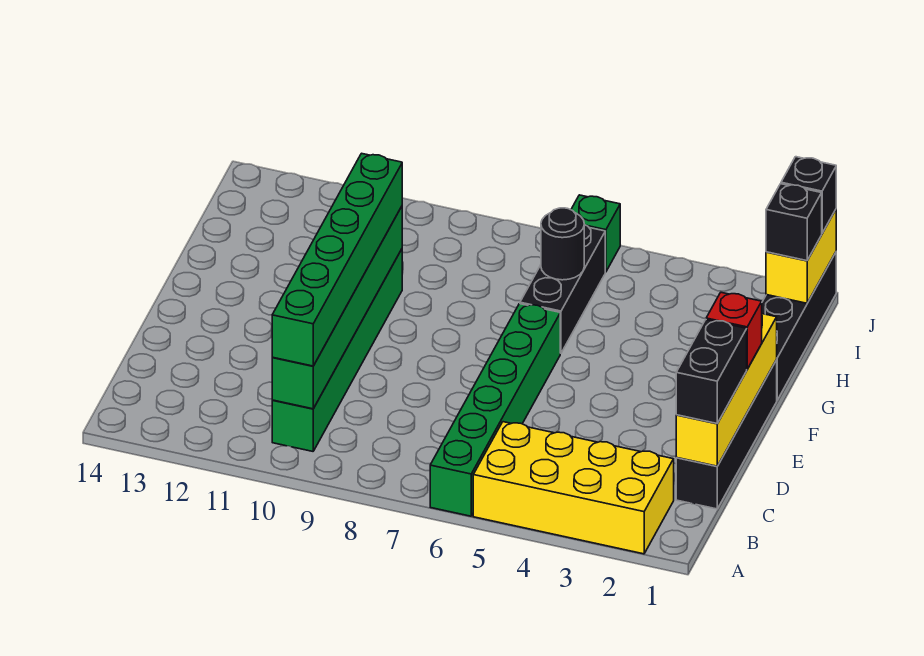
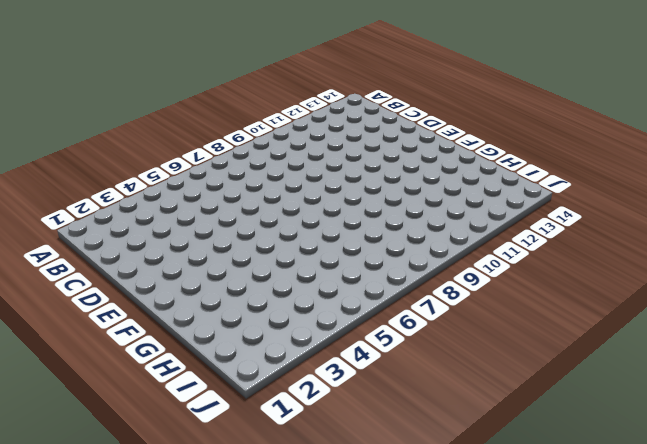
none -> yellow brick A2:B5 level 1
none -> green brick A6:F6 level 1
none -> green brick B10:G10 level 1

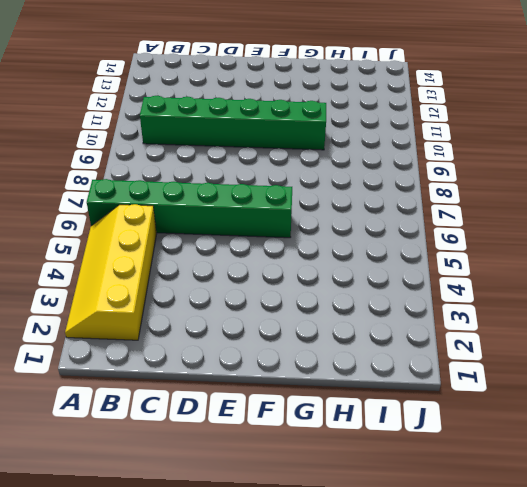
yellow slope A2:B5 level 1 top B -> yellow brick A2:B5 level 1
none -> black brick C1:F1 level 1
none -> black brick G1:J1 level 1
none -> black brick G6:I6 level 1

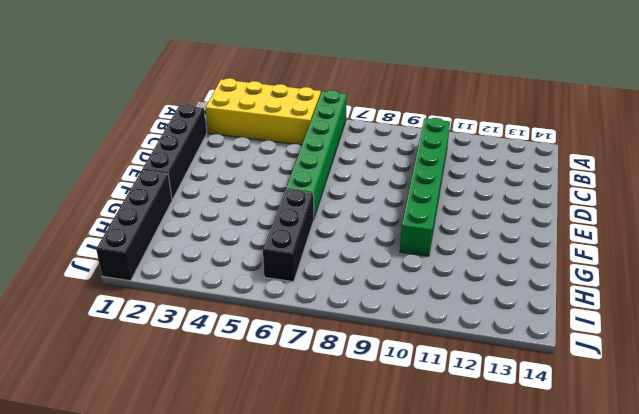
none -> green brick J6 level 1
none -> green brick B10:G10 level 2
none -> yellow brick C1:F1 level 2

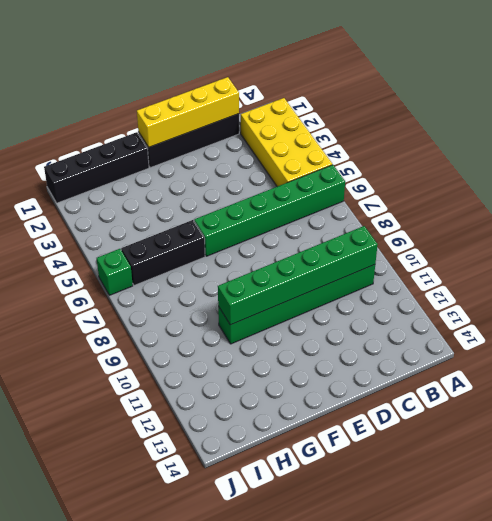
none -> black round brick H6 level 2
none -> yellow brick I1:J1 level 2
none -> green brick B10:G10 level 3

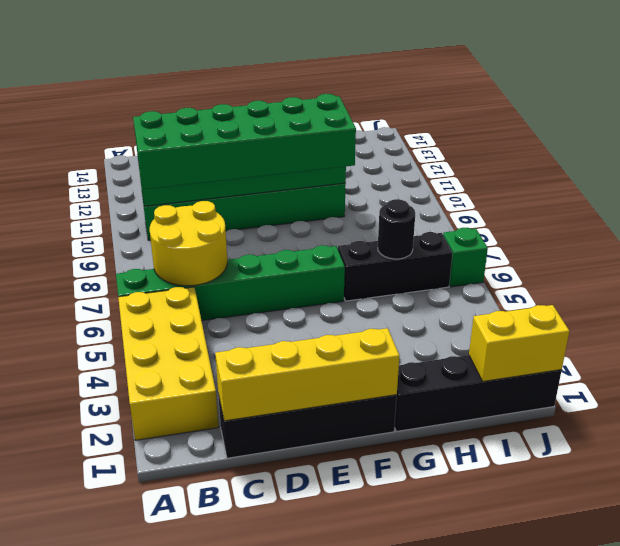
yellow round brick B6:C7 level 2 -> none
green brick B9:G10 level 3 -> green brick B10:G10 level 3
none -> black brick C1:D1 level 3
none -> red brick E1 level 3
none -> black brick I1 level 3

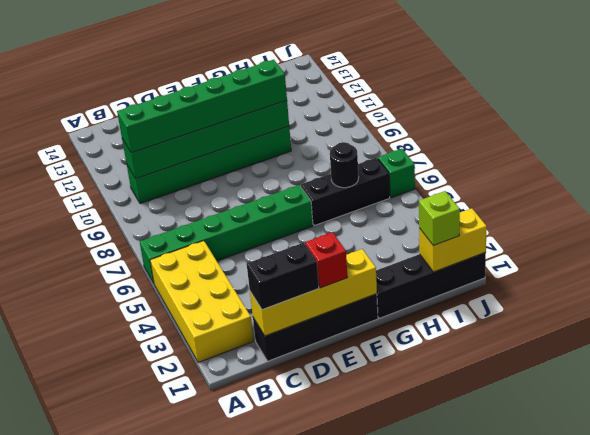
lime brick I1 level 3 -> black brick I1 level 3
none -> black brick J1 level 3

